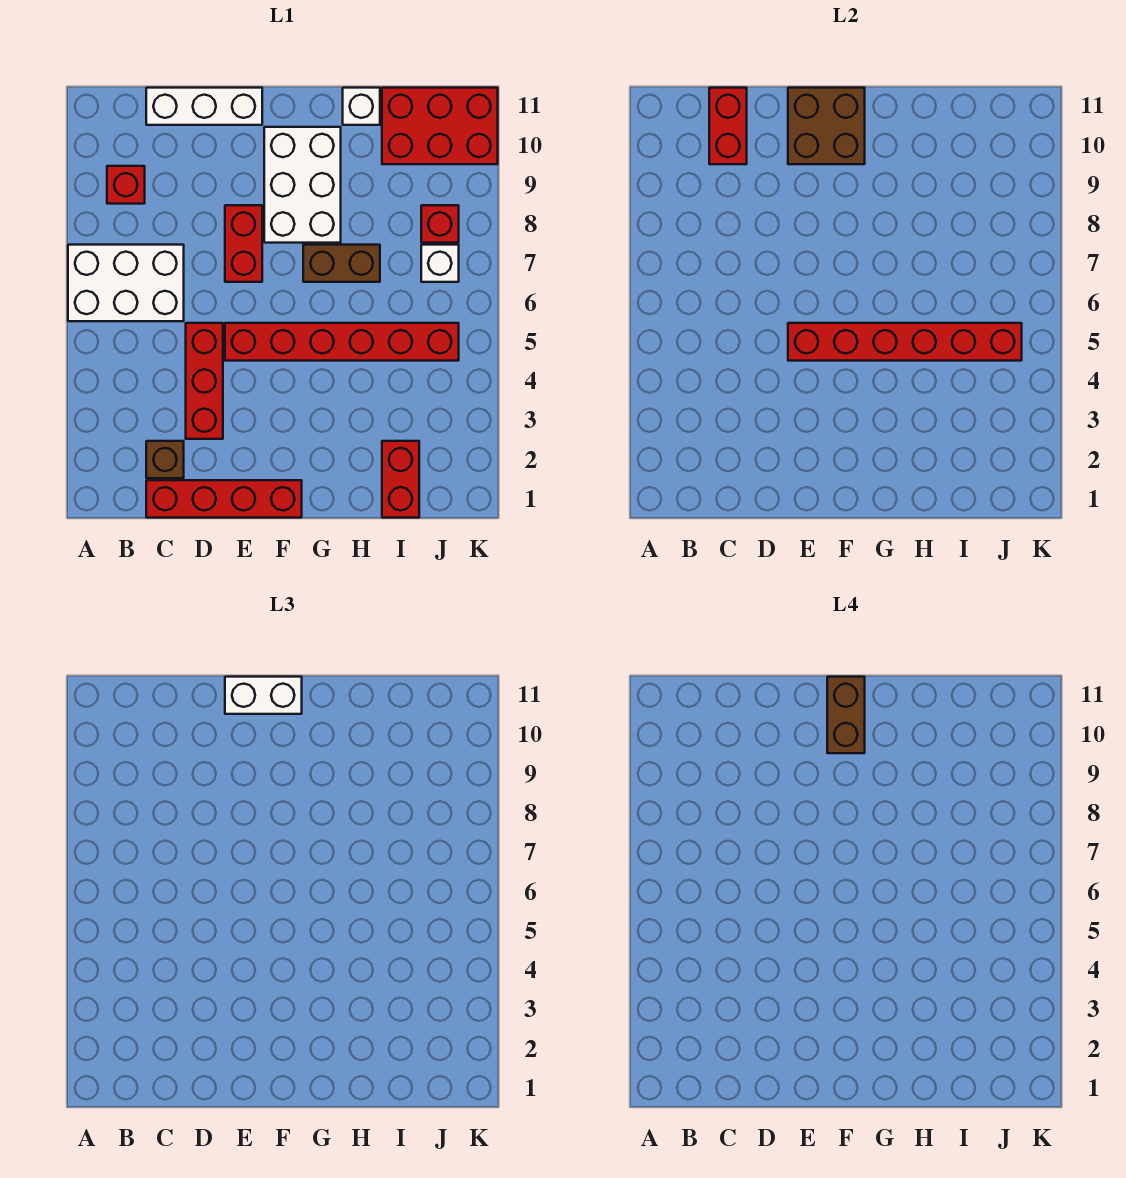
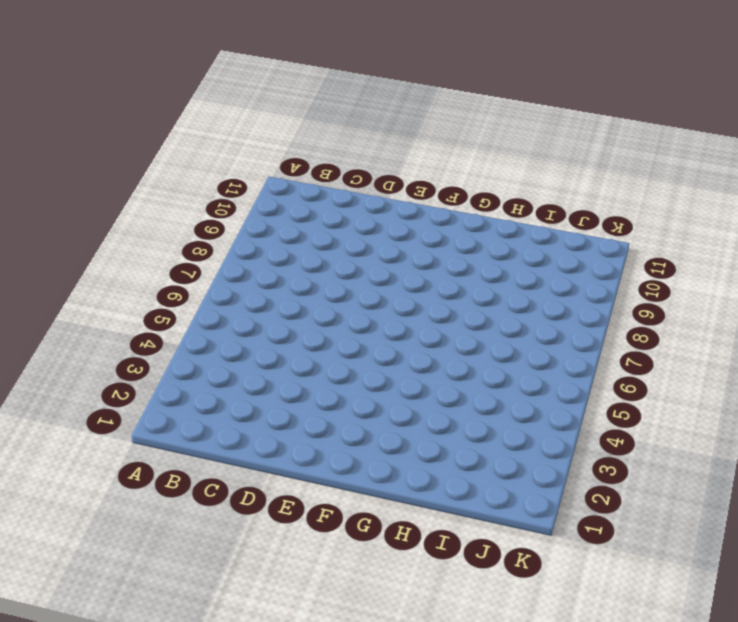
none -> white brick A6:C7 level 1
none -> red brick B9 level 1
none -> red brick C1:F1 level 1

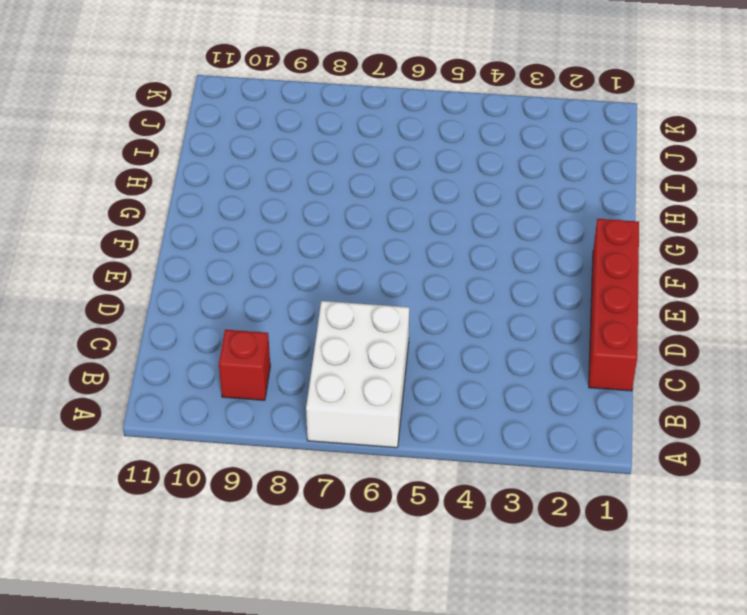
none -> brown brick C2 level 1
none -> white brick C11:E11 level 1
none -> red brick D3:D5 level 1

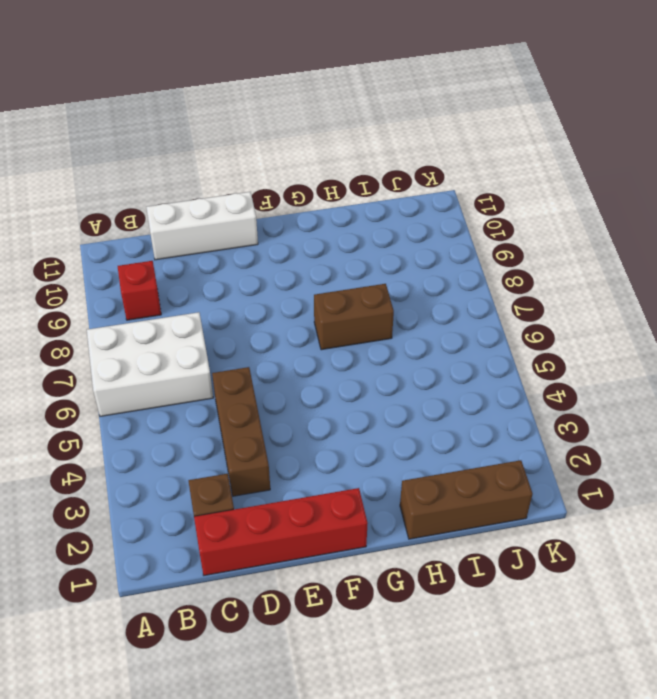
brown brick D3:D5 level 1 -> red brick D3:D5 level 1
brown brick H1:J1 level 1 -> red brick I1:I2 level 1
none -> red brick E5:J5 level 1
none -> red brick E7:E8 level 1
none -> white brick F8:G10 level 1

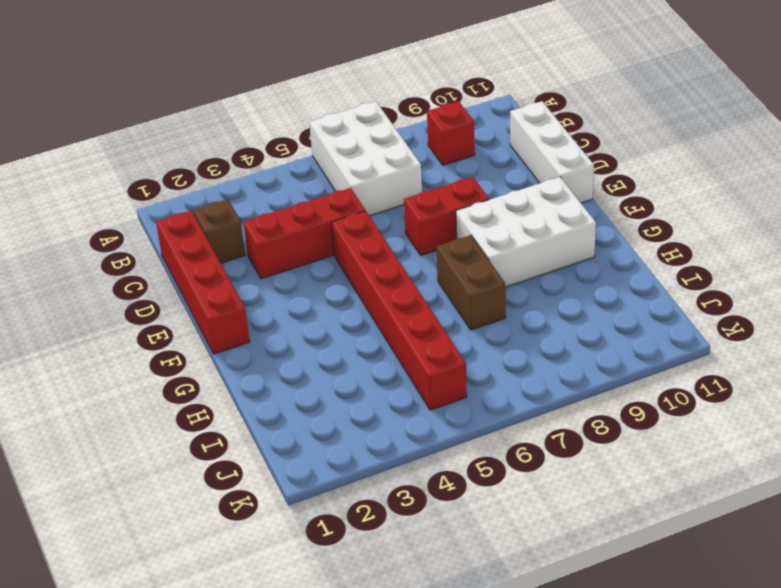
none -> white brick H11 level 1
none -> red brick I1:I2 level 1
none -> red brick I10:K11 level 1

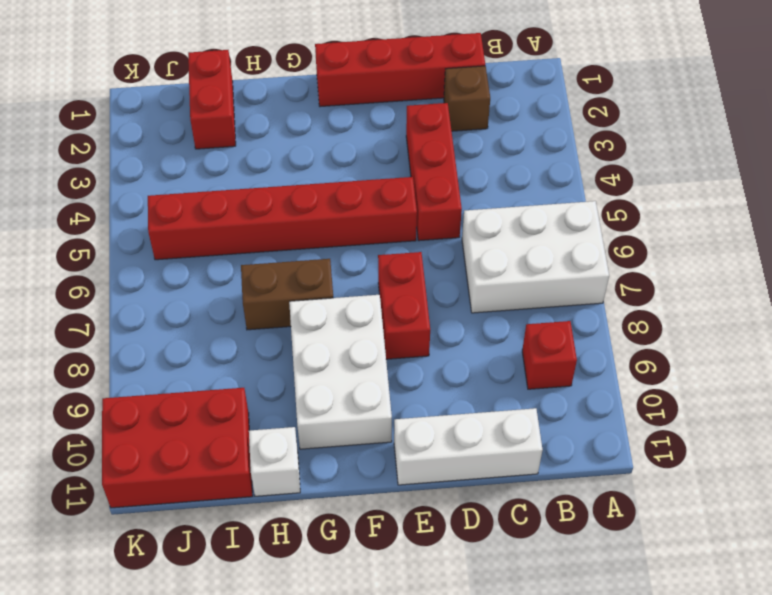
none -> white brick J7 level 1
none -> red brick J8 level 1
none -> red brick C10:C11 level 2

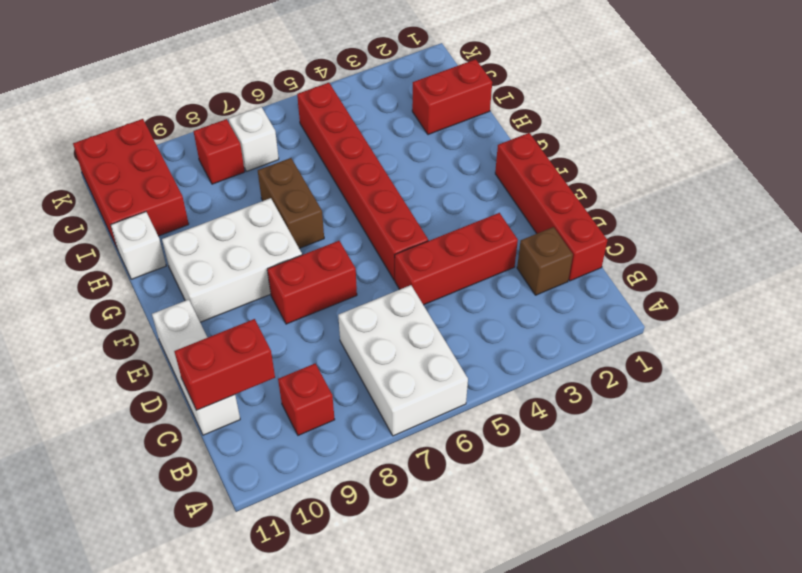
none -> red brick E5:J5 level 2
none -> brown brick E10:F11 level 2
none -> white brick E11:F11 level 3

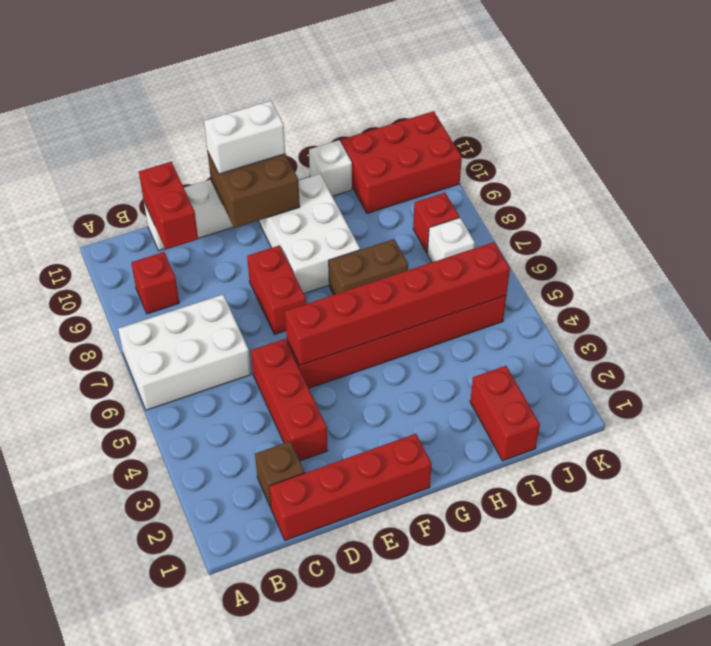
none -> brown brick F10:F11 level 4

